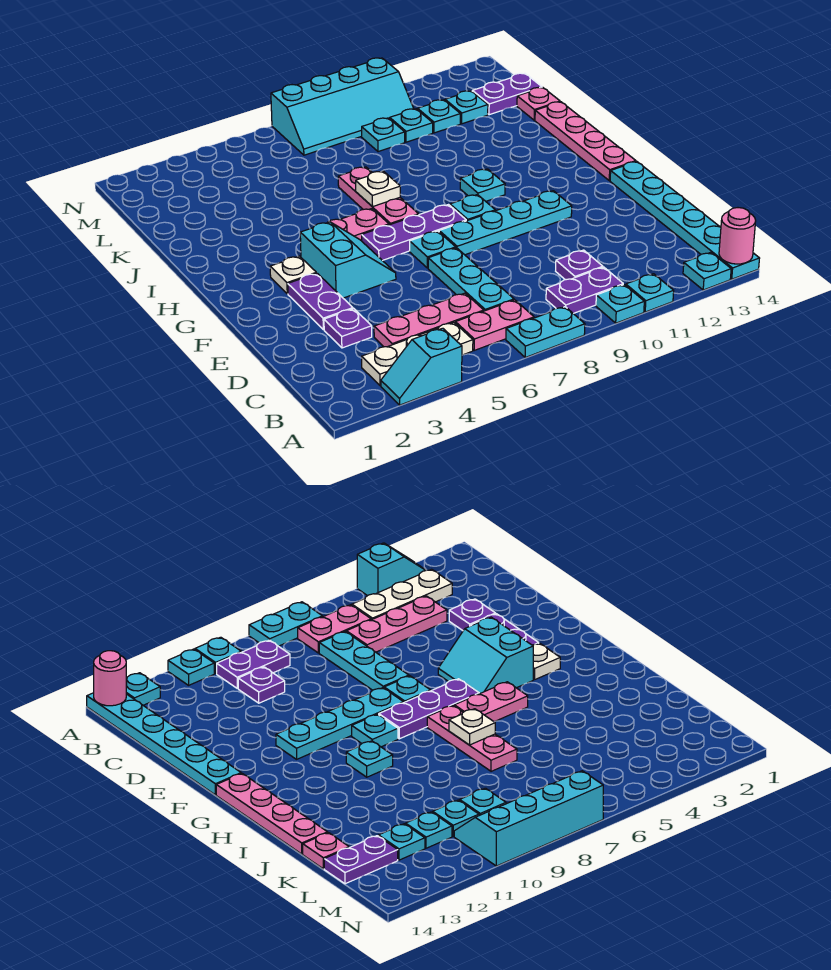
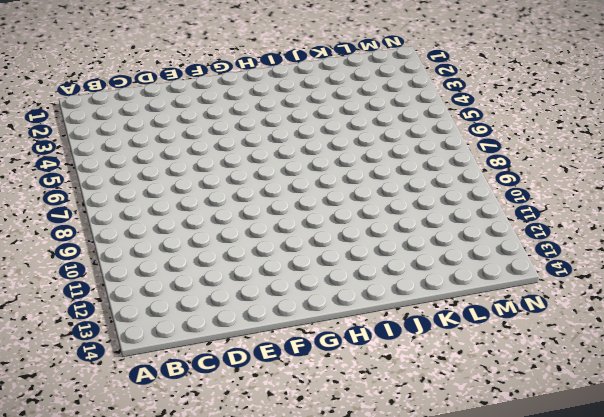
none -> cyan slope A3:A4 level 1 top 4
none -> cyan plate A7:A8 level 1
none -> cyan plate A10 level 1
none -> cyan plate A11 level 1

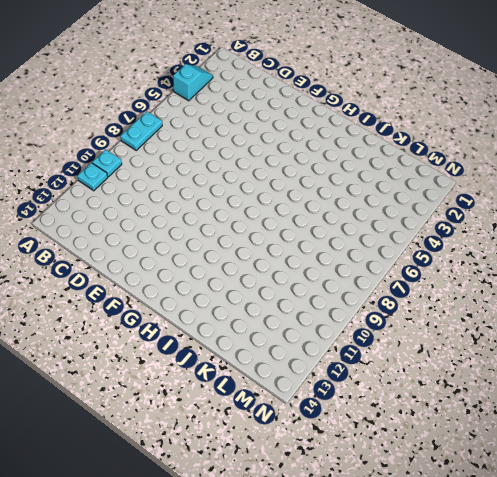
none -> cyan plate A13 level 1
none -> cyan plate A14:F14 level 1
none -> white plate B3:B5 level 1
none -> pink plate B6:B7 level 1

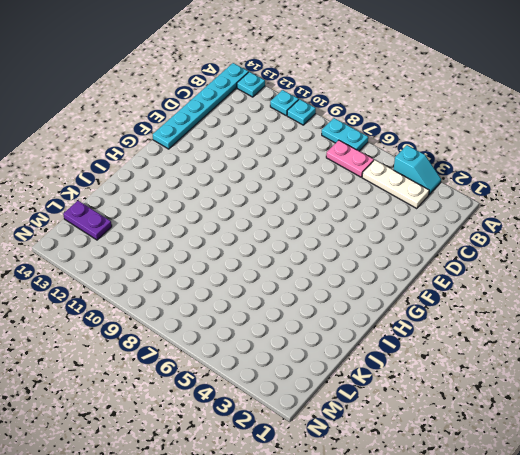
none -> purple plate B9:B10 level 1
none -> pink plate C4:C6 level 1
none -> cyan plate C7:E7 level 1
none -> purple plate C10 level 1

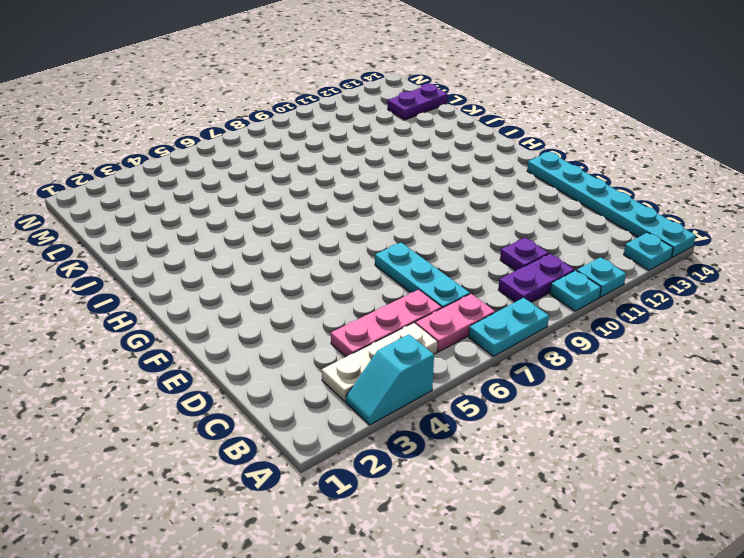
none -> purple plate D3 level 1
none -> purple plate E3:F3 level 1
none -> cyan slope F4:G5 level 1 top 4
none -> cyan plate F7 level 1

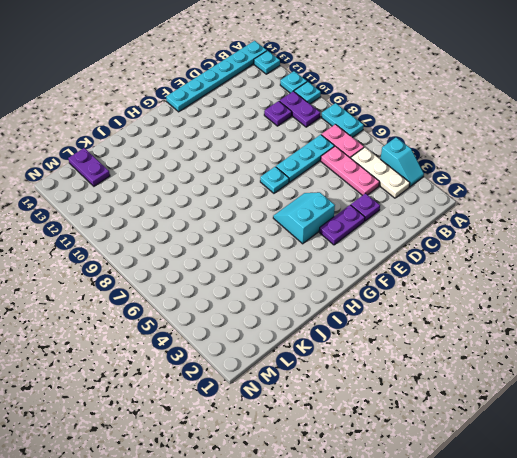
none -> cyan plate F8:F11 level 1
none -> white plate G3 level 1
none -> purple plate G6:G8 level 1
none -> cyan plate G9 level 1

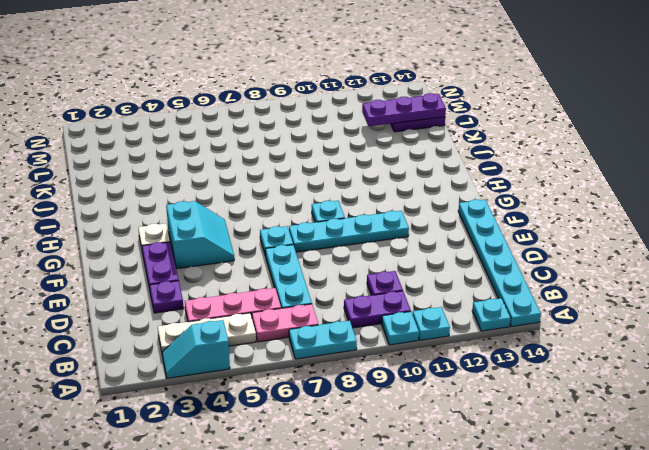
purple plate L12:L14 level 2 -> purple plate G6:G8 level 1
none -> pink plate G14:J14 level 1
none -> pink plate H5:H6 level 1
none -> pink plate H7:J7 level 1
none -> cyan plate H10 level 1

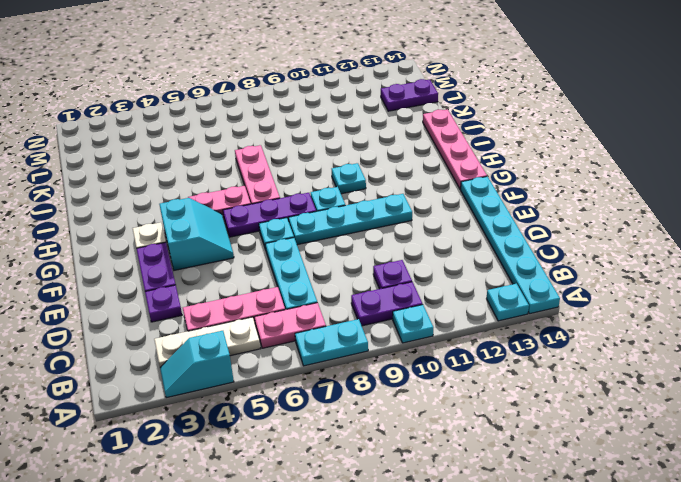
none -> cyan plate A11 level 1
none -> pink plate K14 level 1
none -> cyan plate L9 level 1
none -> cyan plate L10 level 1

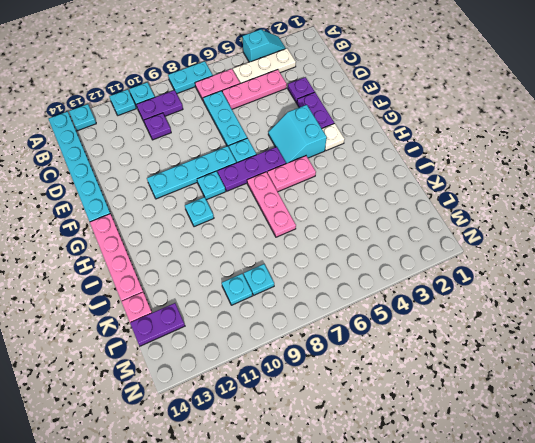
none -> cyan plate L11 level 1
none -> cyan plate L12 level 1
none -> cyan slope M7:N10 level 1 top N
none -> pink round brick A14 level 2

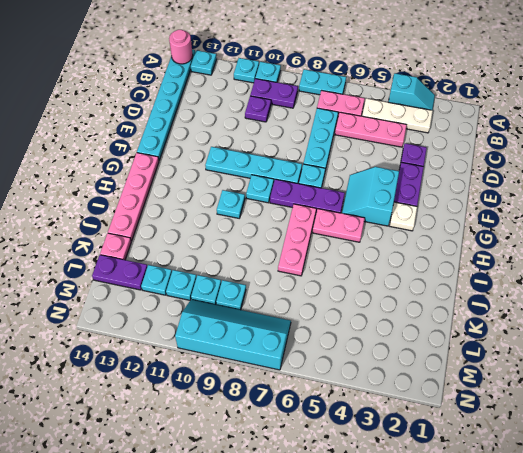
none -> white plate I7 level 2

